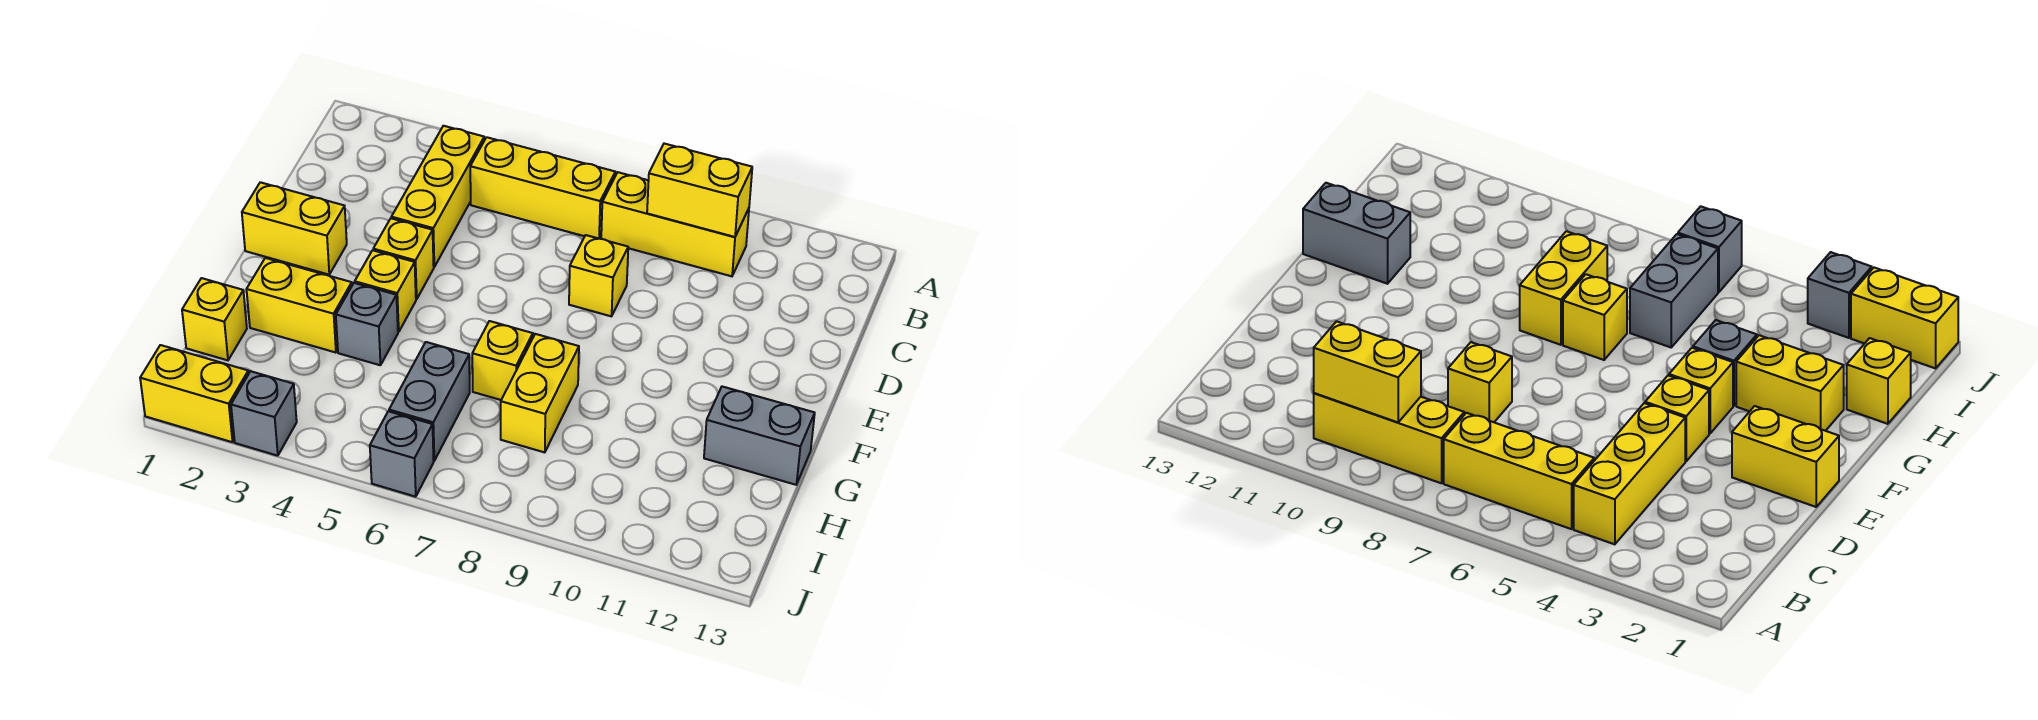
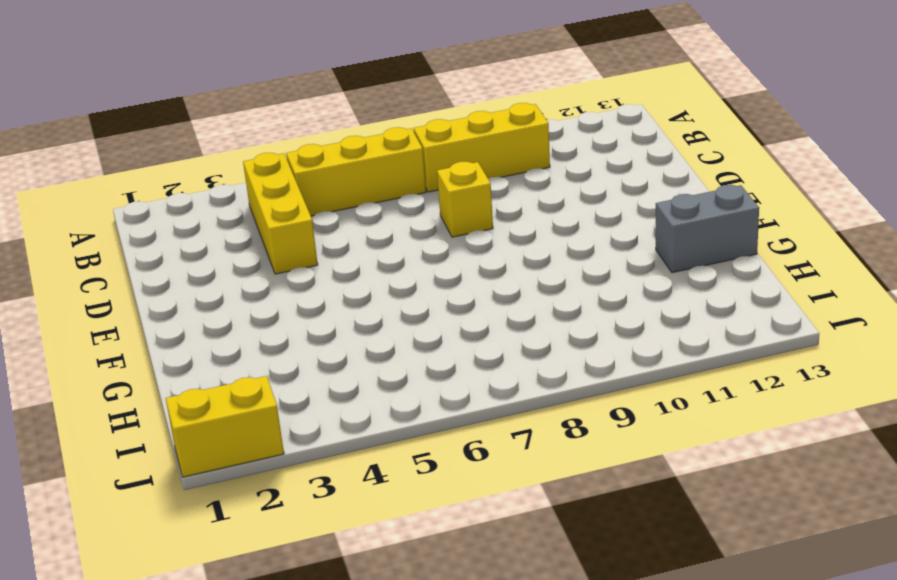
none -> yellow brick E1:E2 level 1
none -> yellow brick E4 level 1
none -> yellow brick F4 level 1

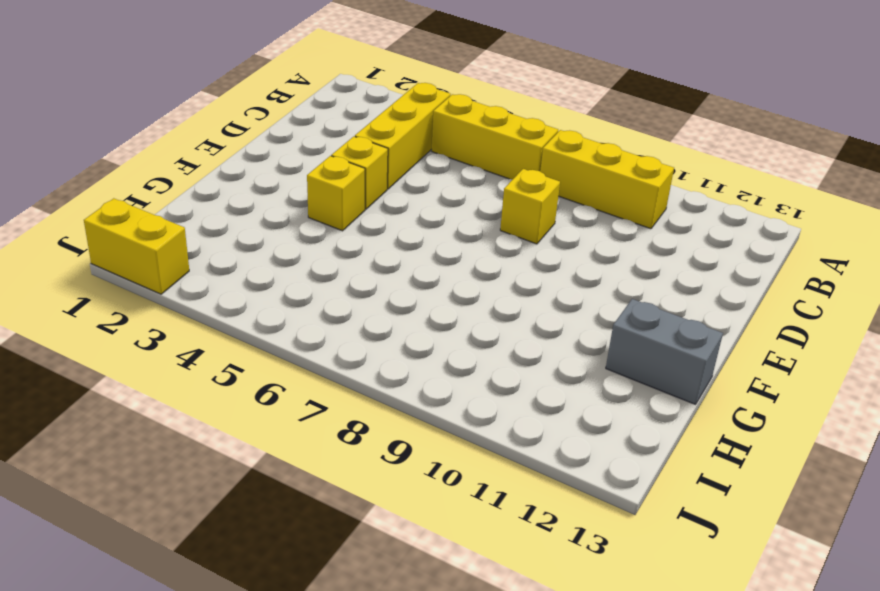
none -> yellow brick E1:E2 level 1
none -> yellow brick G2:G3 level 1
none -> grey brick G4 level 1

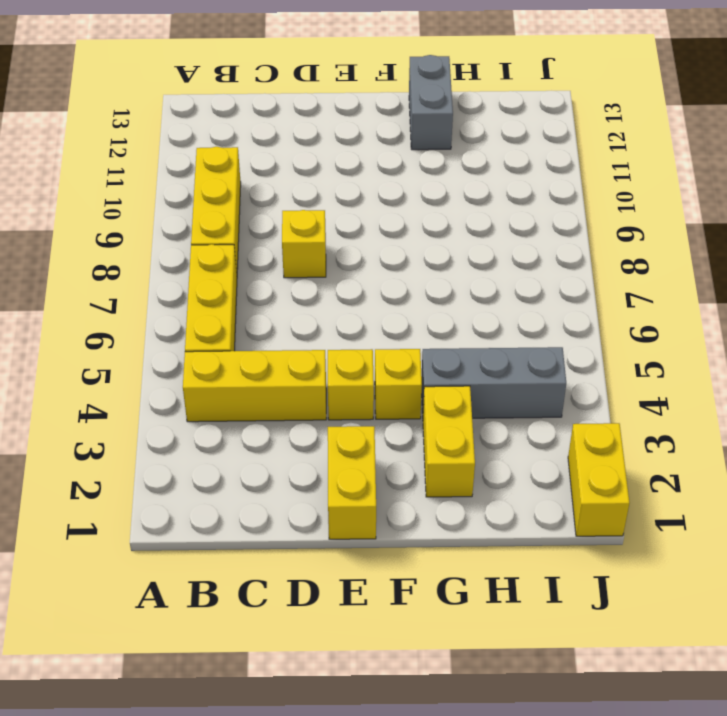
grey brick G4:I4 level 1 -> grey brick G4 level 1
none -> yellow brick G7 level 1
none -> yellow brick G8:H8 level 1
none -> yellow brick H1 level 1

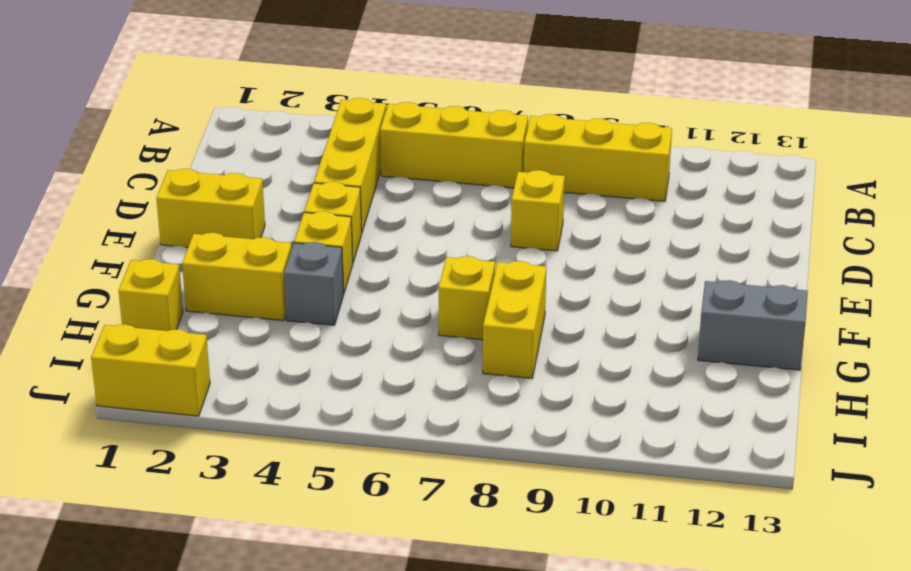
none -> grey brick H6:I6 level 1
none -> grey brick J3 level 1
none -> grey brick J6 level 1

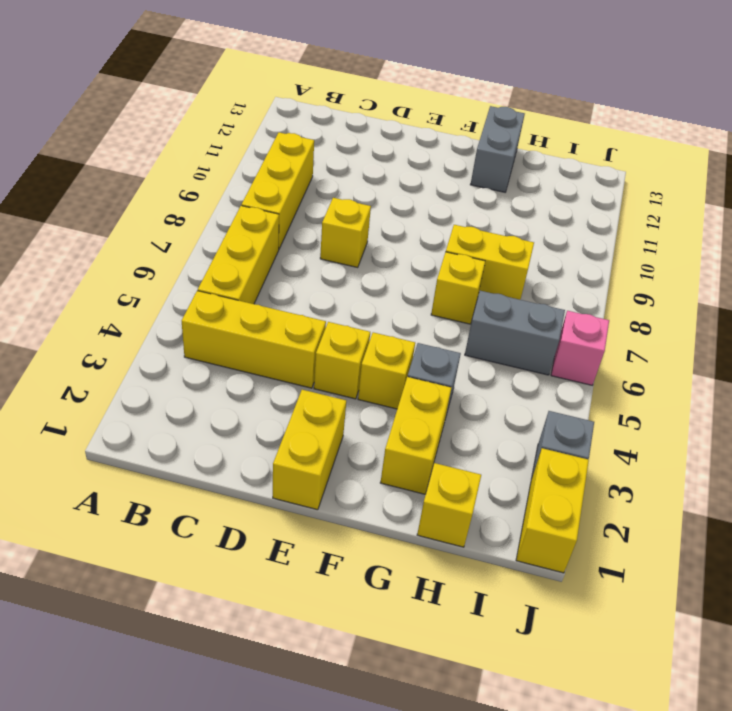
pink brick J6 level 1 -> grey brick J6 level 1
none -> yellow brick B9:B10 level 2

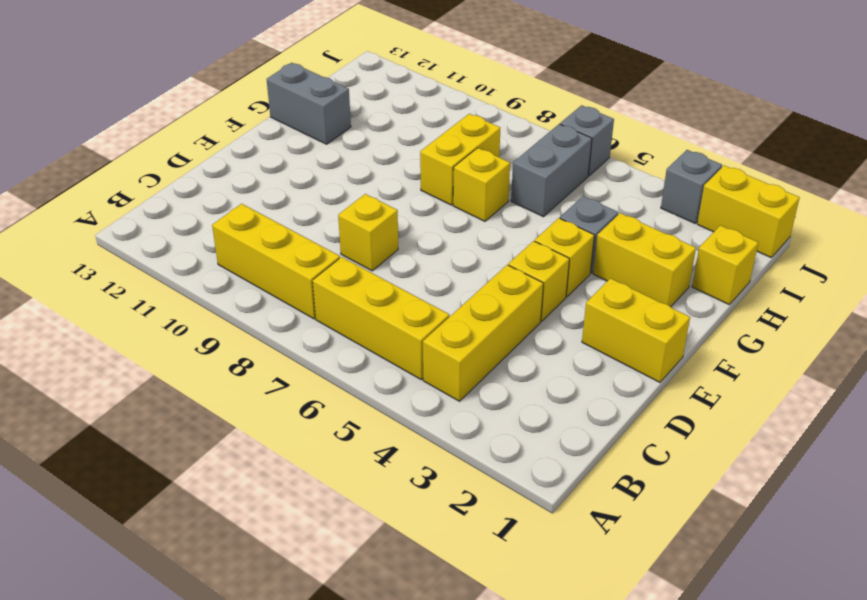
none -> yellow brick B9:B10 level 2

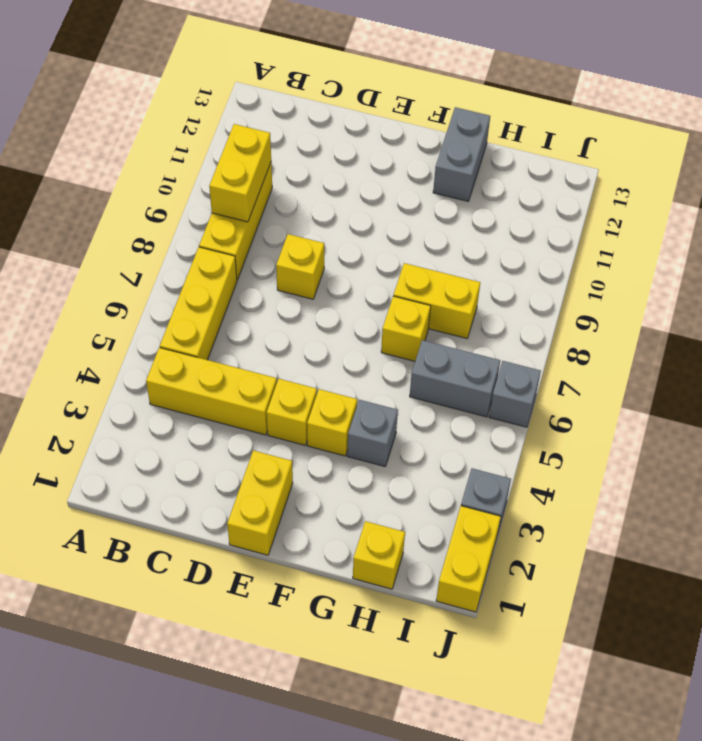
none -> yellow brick G2:G3 level 1

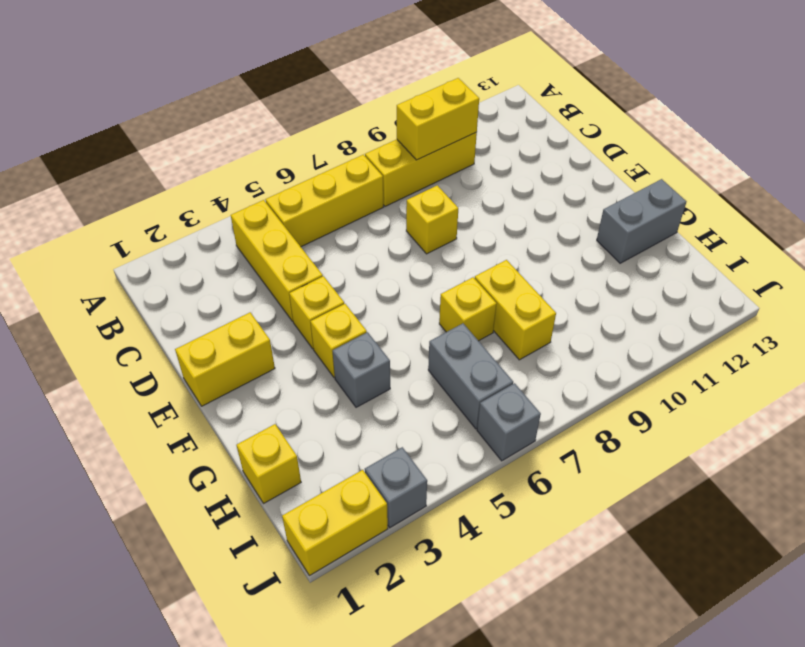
none -> yellow brick G2:G3 level 1

